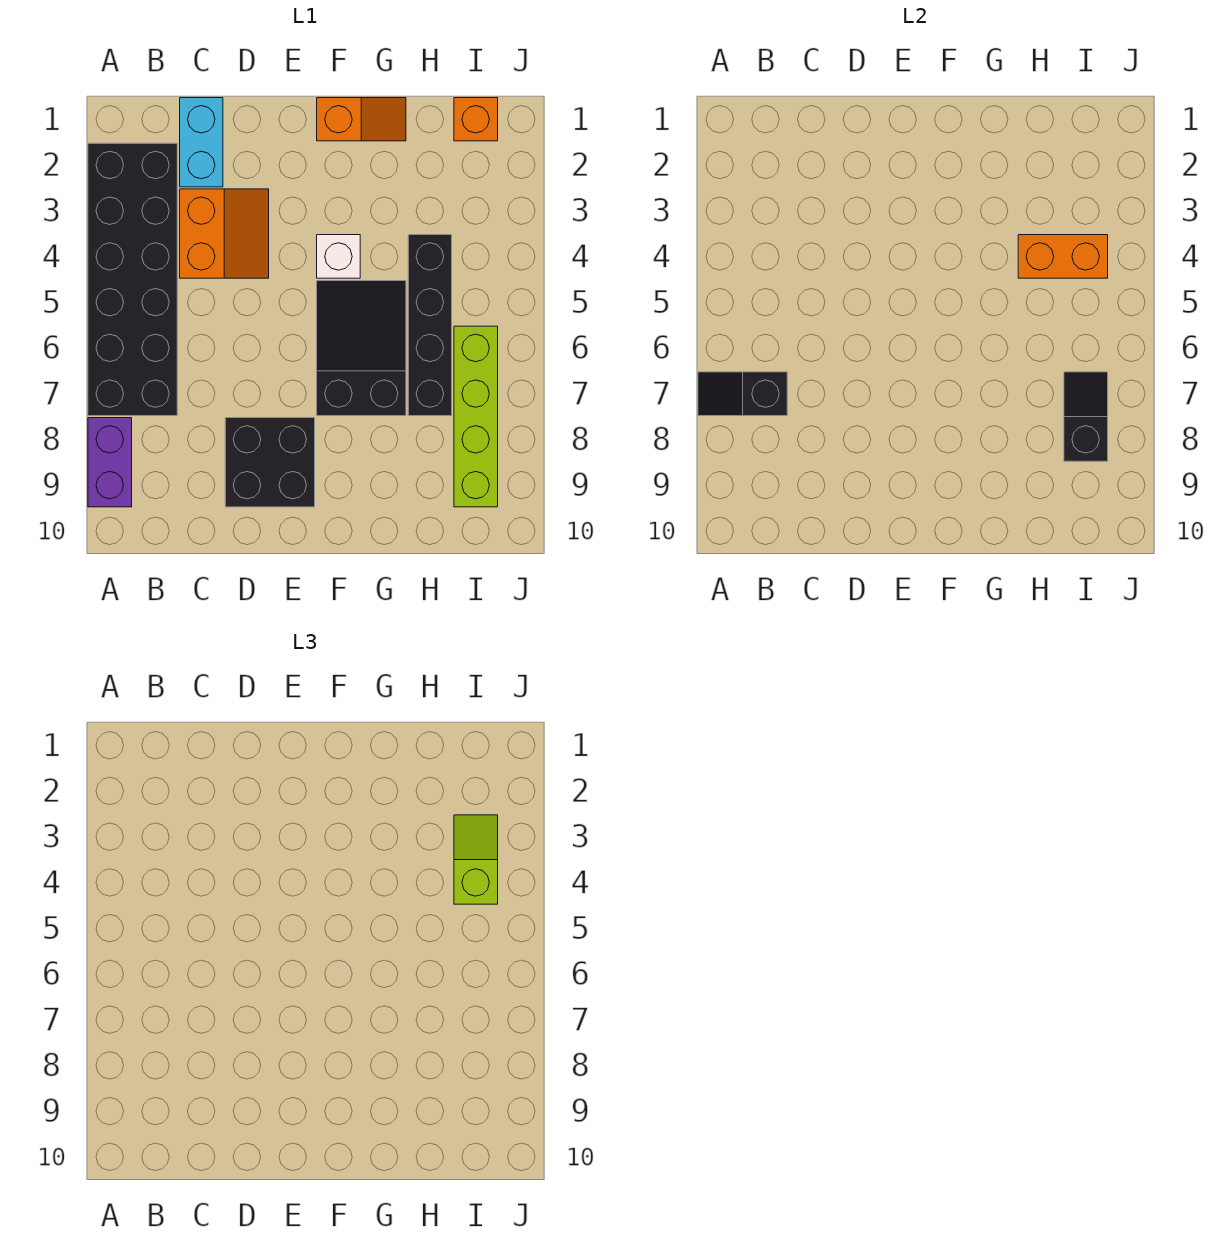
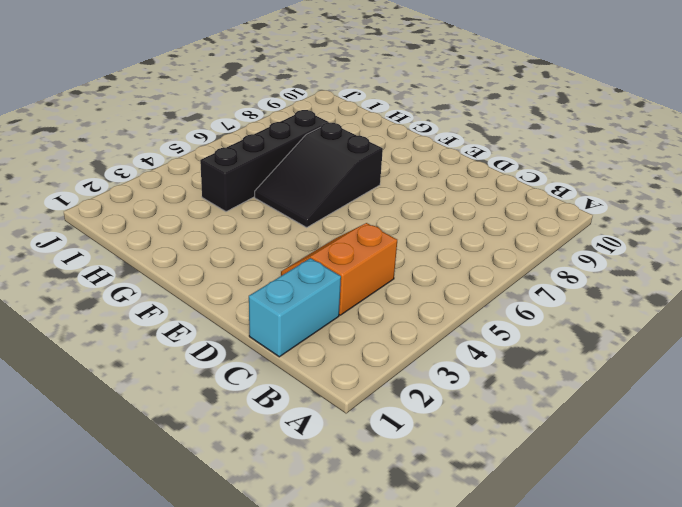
none -> black brick A2:B7 level 1
none -> purple brick A8:A9 level 1
none -> black brick D8:E9 level 1

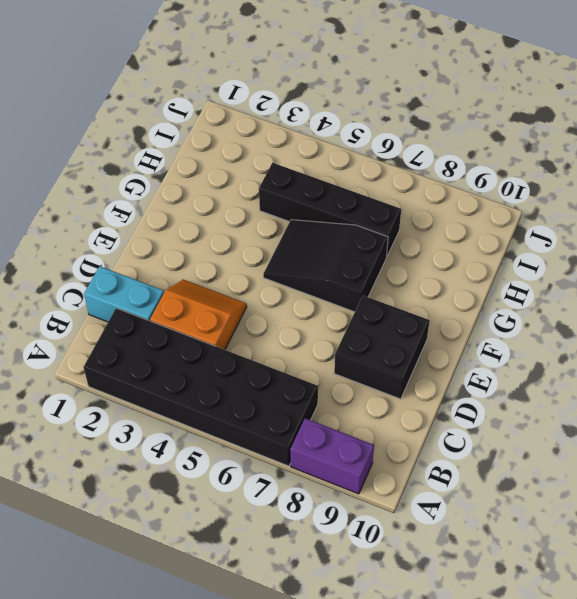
none -> orange slope F1:G1 level 1 top F
none -> white brick F4 level 1
none -> orange brick I1 level 1

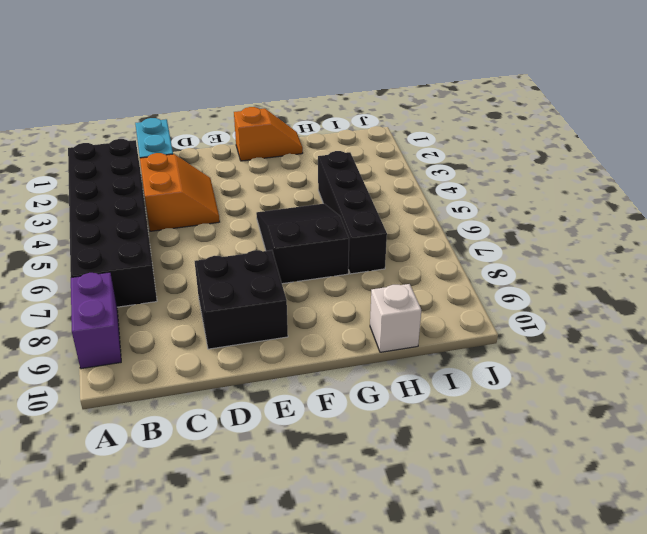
white brick H10 level 1 -> white brick F4 level 1
none -> orange brick I1 level 1
none -> lime brick I6:I9 level 1
none -> black slope A7:B7 level 2 top B

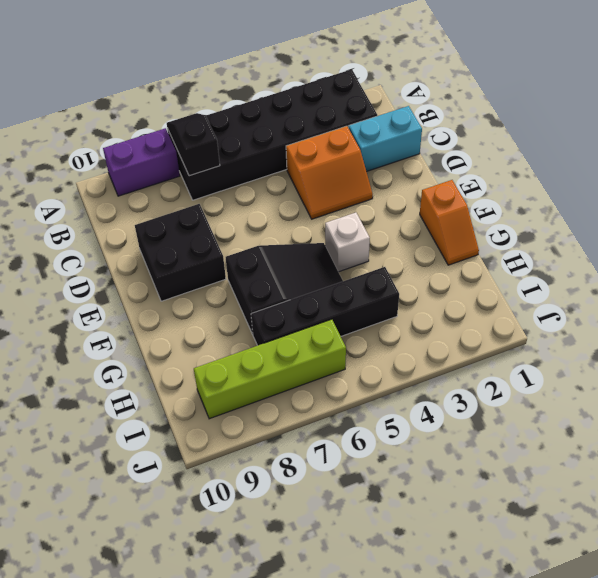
none -> orange brick I1 level 1
none -> orange brick H4:I4 level 2
none -> black slope I7:I8 level 2 top 8

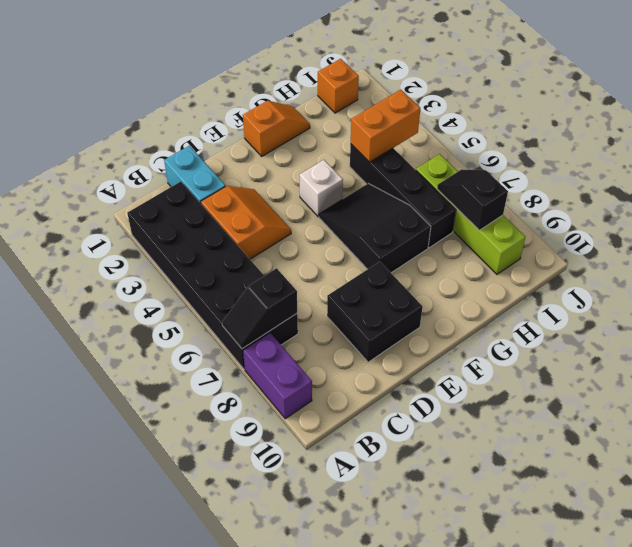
none -> lime slope I3:I4 level 3 top 4

